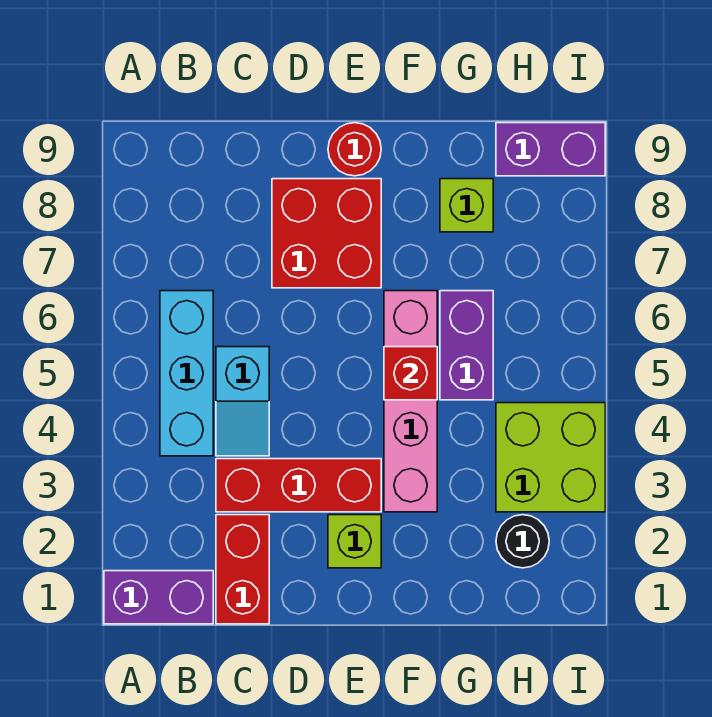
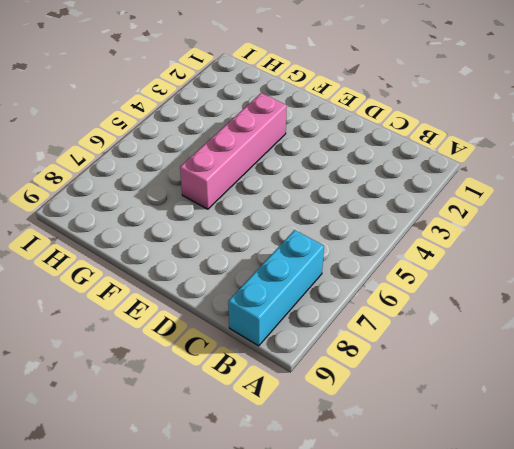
cyan brick B7:B9 level 1 -> cyan brick B4:B6 level 1
none -> purple brick A1:B1 level 1
none -> red brick C1:C2 level 1
none -> red brick C3:E3 level 1

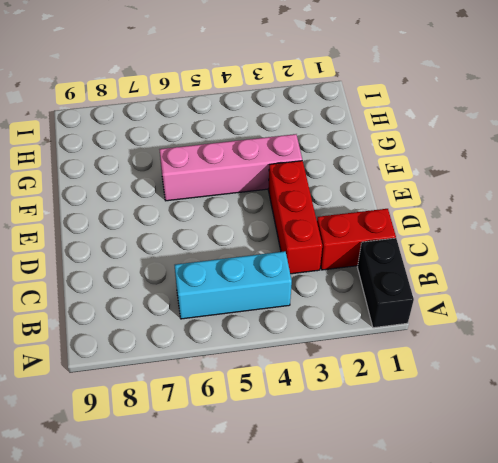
black brick A1:B1 level 1 -> purple brick A1:B1 level 1
none -> cyan slope C4:C5 level 1 top 5
none -> red brick D7:E8 level 1
none -> lime brick E2 level 1

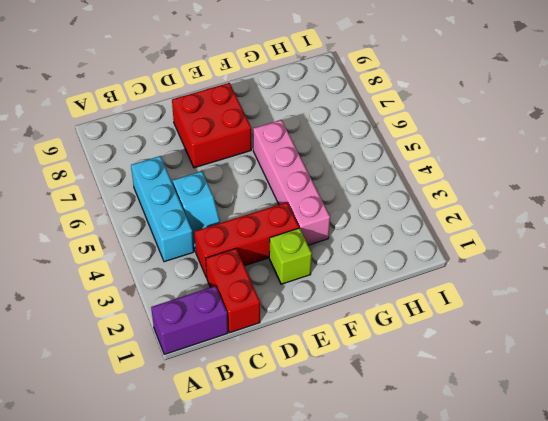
none -> red round brick E9 level 1
none -> purple brick G5:G6 level 1
none -> lime brick G8 level 1

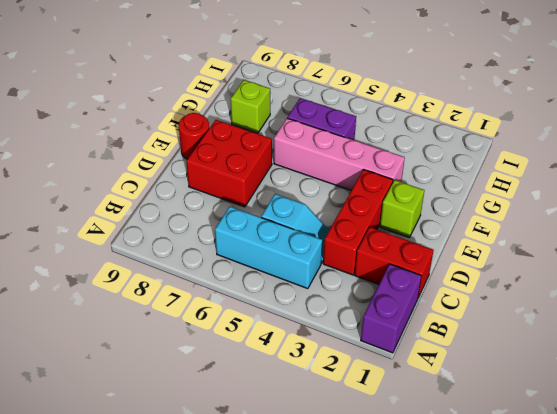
none -> black round brick H2 level 1
none -> lime brick H3:I4 level 1
none -> purple brick H9:I9 level 1

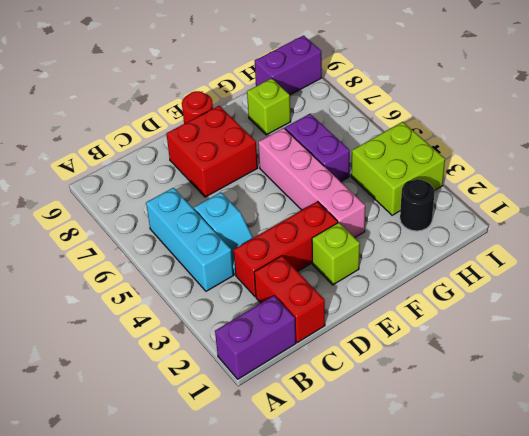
none -> red brick F5 level 2

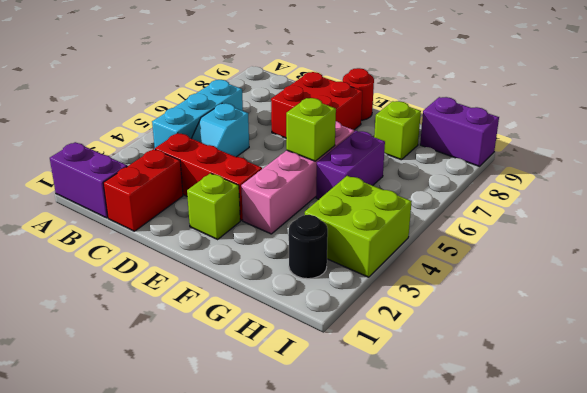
lime brick F5 level 2 -> red brick F5 level 2

